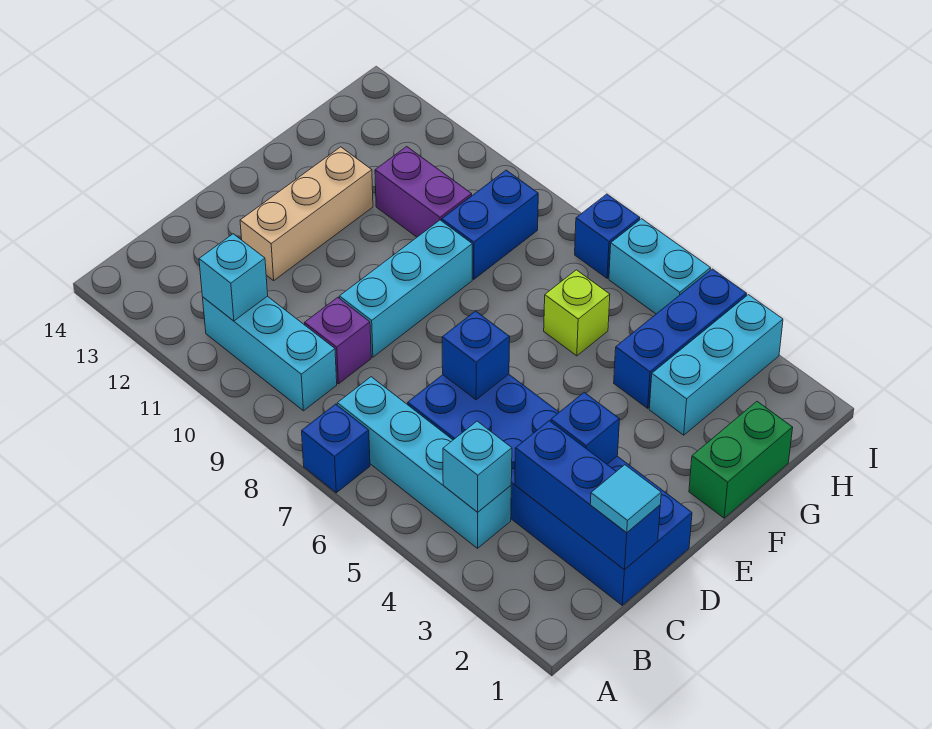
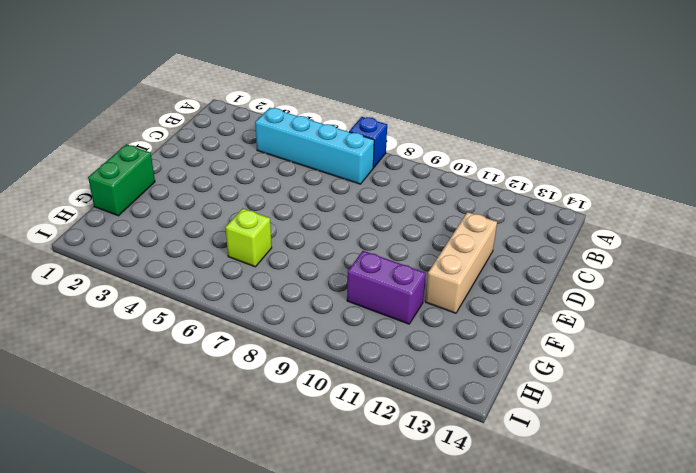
none -> cyan brick B9:B11 level 1
none -> blue brick C1:D6 level 1
none -> purple brick C9 level 1

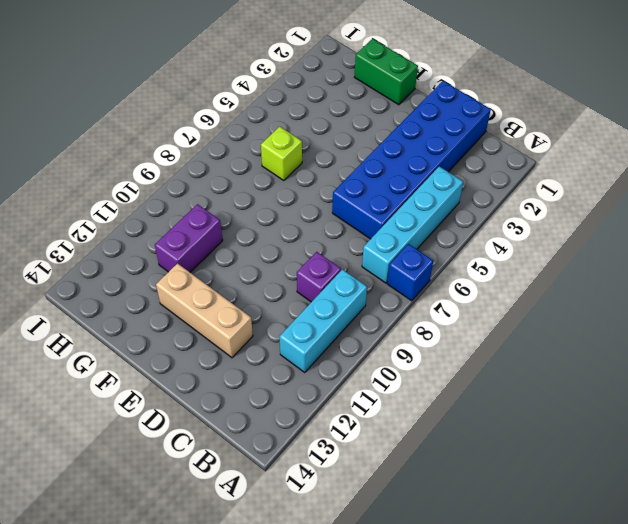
none -> cyan brick D9:F9 level 1
none -> cyan brick G3:I3 level 1
none -> blue brick G4:I4 level 1

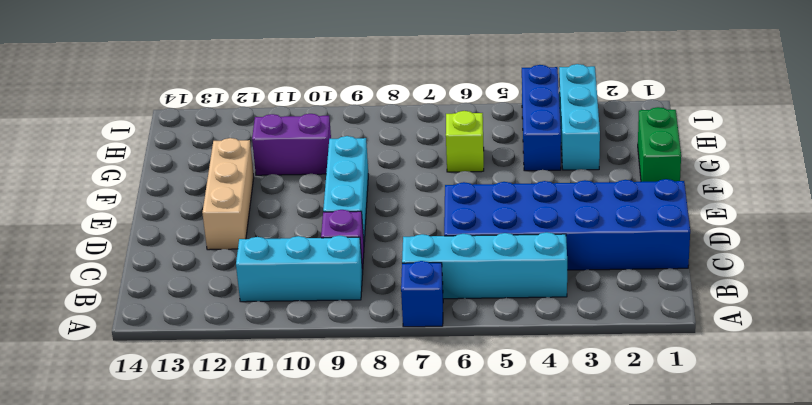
none -> blue brick G9:H9 level 1
none -> cyan brick I5:I6 level 1
none -> blue brick I7 level 1

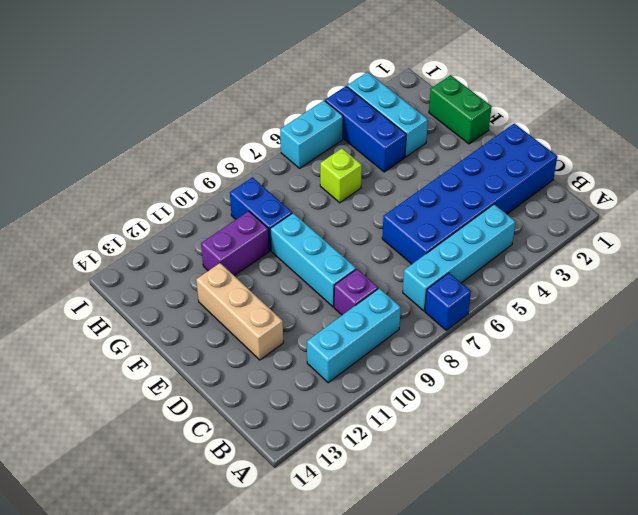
none -> blue brick I7 level 1
none -> cyan brick B4 level 2
none -> cyan brick B11 level 2

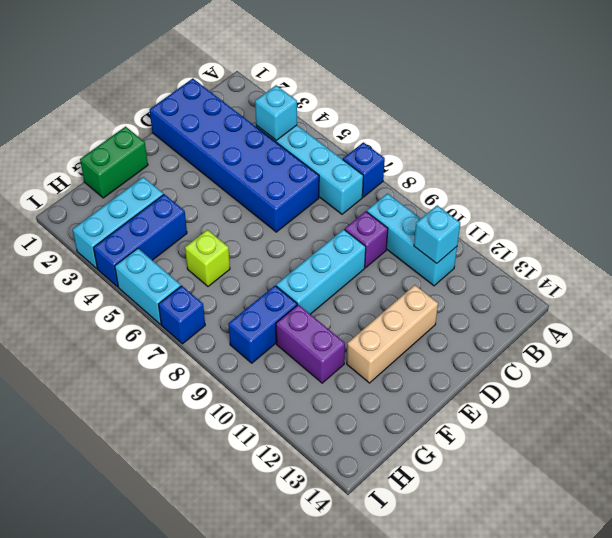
none -> blue brick C1:C3 level 2
none -> blue brick D3 level 2
none -> blue brick D6 level 2

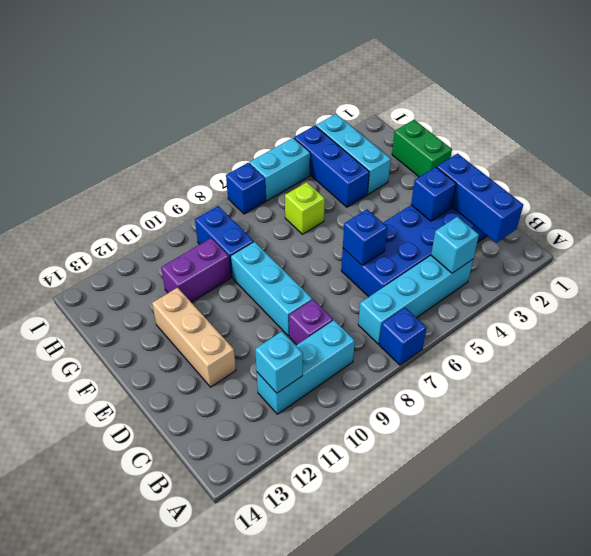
blue brick B2:D2 level 2 -> blue brick C1:C3 level 2
none -> cyan tile C1 level 3

